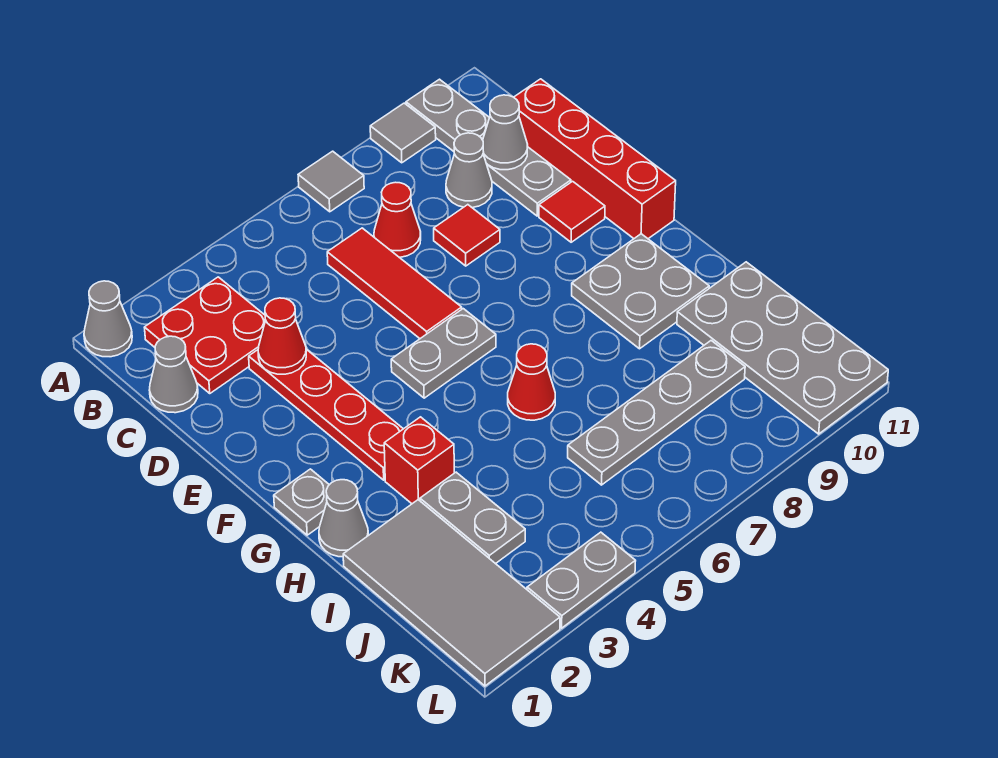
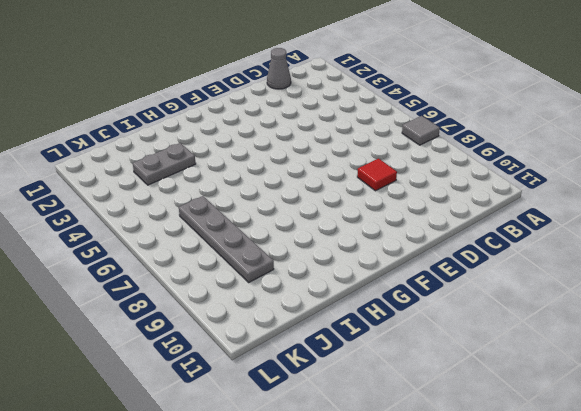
none -> grey cone A1 level 1
none -> grey tile A9 level 1
none -> grey plate A10:D10 level 1

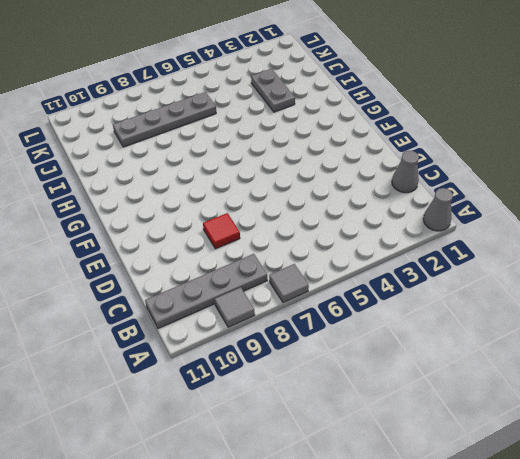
grey plate B8:B11 level 1 -> grey plate A10:D10 level 1
none -> red plate B2:C3 level 1
none -> red tile C6:E6 level 1
none -> red cone C7 level 1

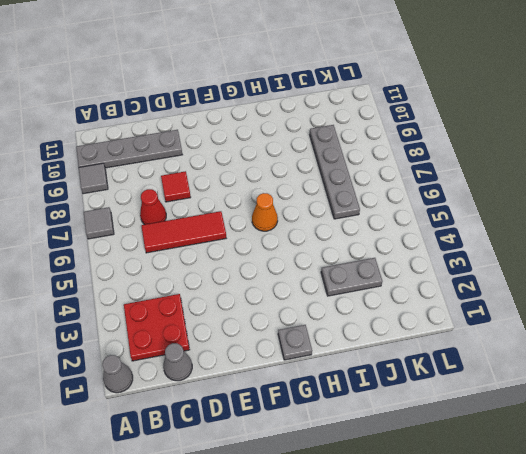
orange cone G6 level 1 -> none
none -> grey cone C9 level 1
none -> red brick C11:F11 level 1
none -> red plate D3:G3 level 1

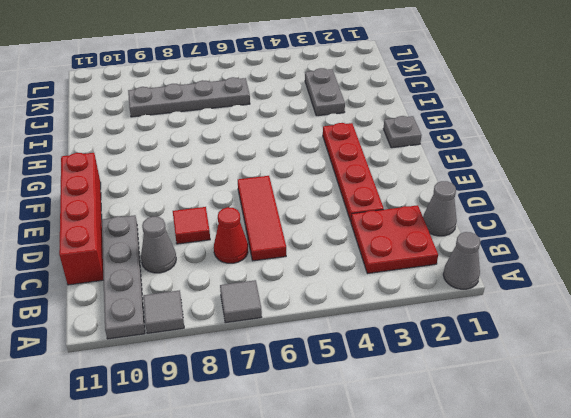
none -> red tile E10 level 1
none -> grey plate F5:F6 level 1
none -> grey plate G9:H10 level 1

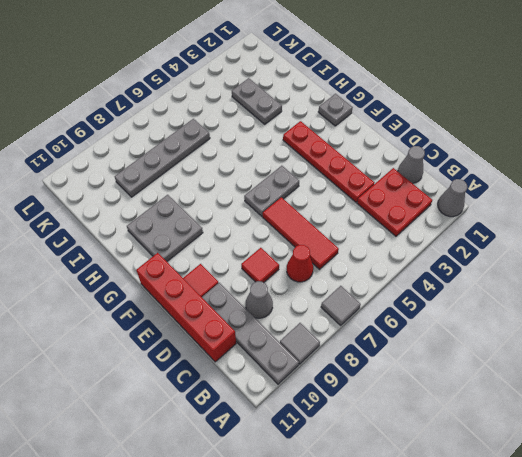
none -> grey cone H1 level 1
none -> red brick H3 level 1
none -> red cone H6 level 1

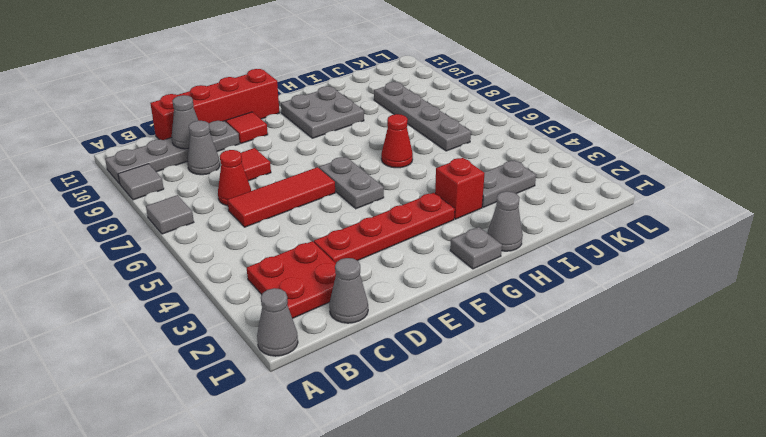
none -> grey tile I1:L2 level 1
none -> grey plate I10:L11 level 1
none -> grey plate L3:L4 level 1

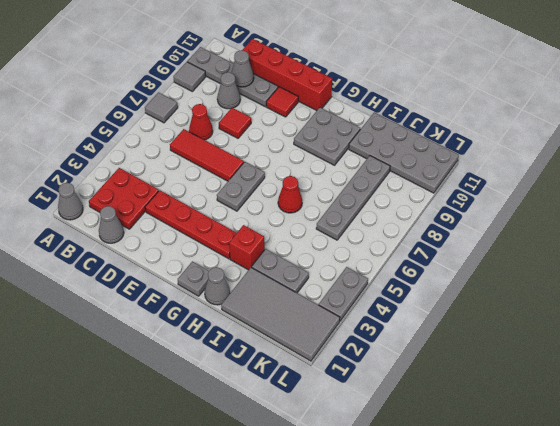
none -> red cone D3 level 2

